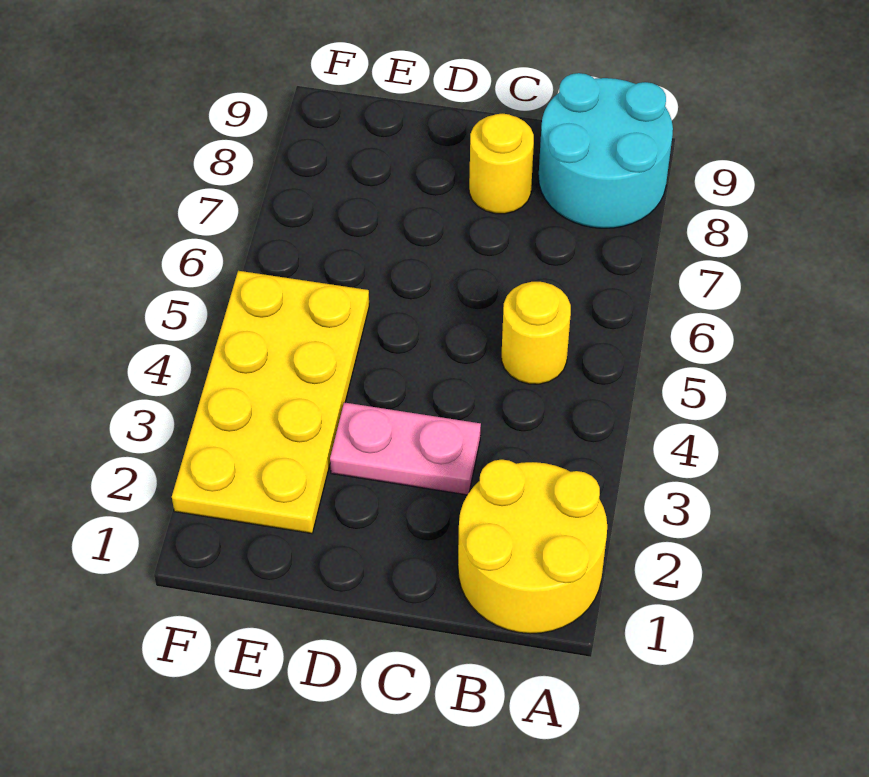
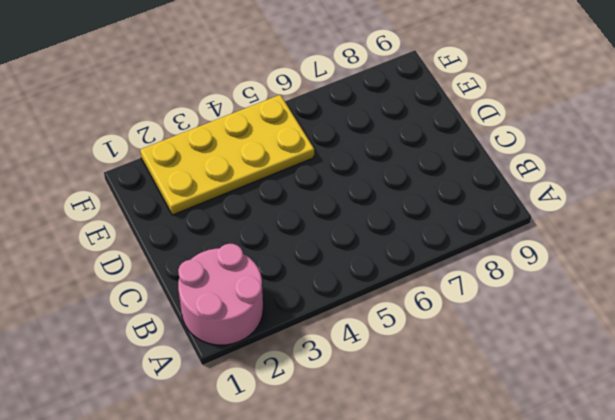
pink round brick A1:B2 level 1 -> yellow round brick A1:B2 level 1
none -> cyan round brick A8:B9 level 1
none -> yellow round brick B5 level 1

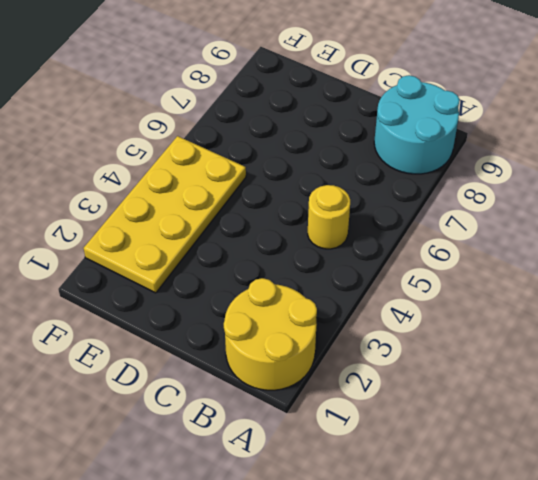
none -> pink plate C3:D3 level 1
none -> yellow round brick C8 level 1

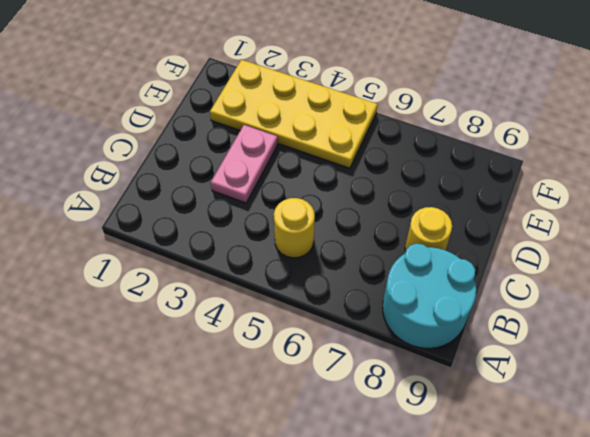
none -> yellow round brick A1:B2 level 1

